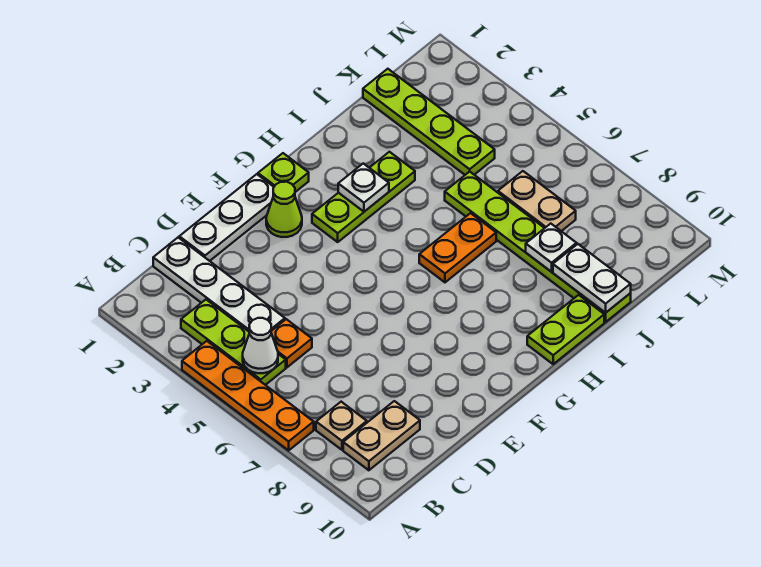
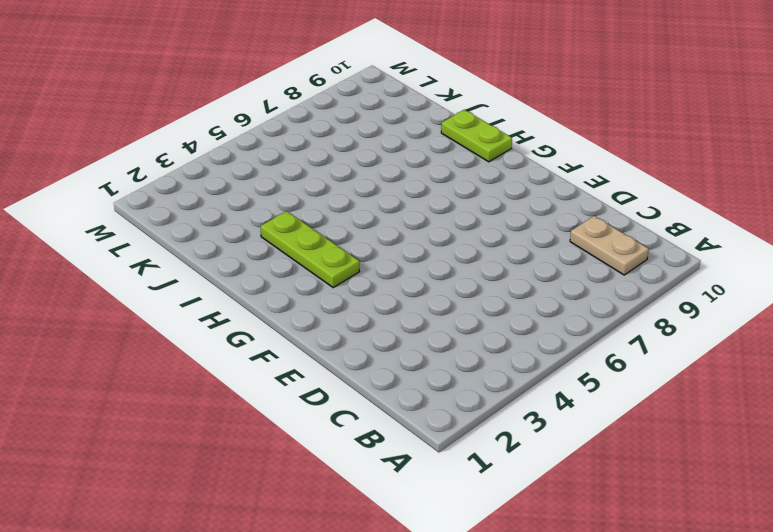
none -> orange plate A4:A7 level 1
none -> lime plate B3:B5 level 1
none -> tan plate B8 level 1

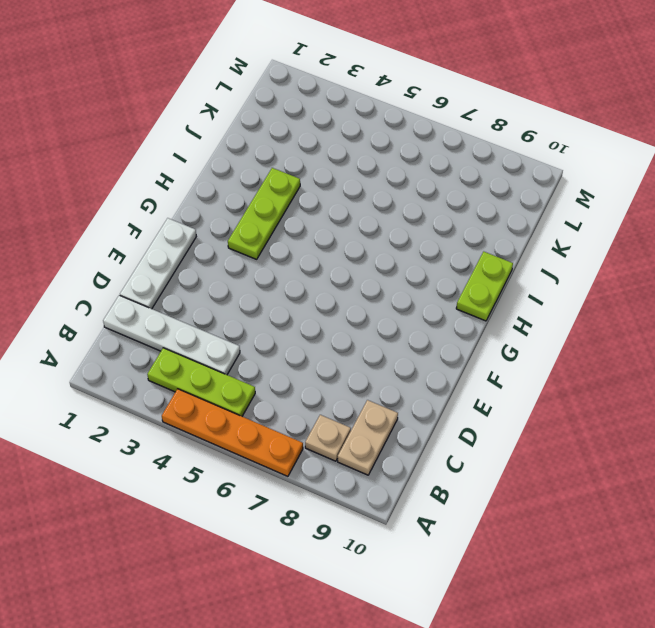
none -> orange plate C5 level 1
none -> lime cone F2 level 1
none -> lime plate G1 level 1

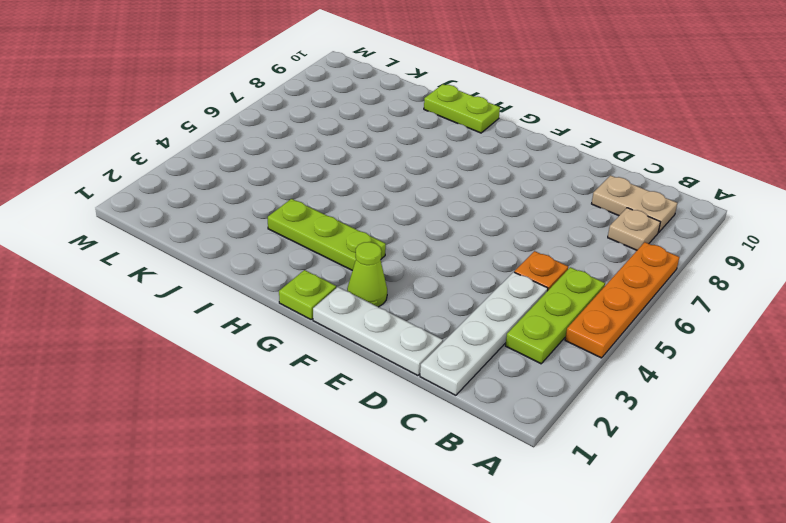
none -> orange plate H6:I6 level 1
none -> lime plate J5:J10 level 1
none -> lime plate K1:K4 level 1

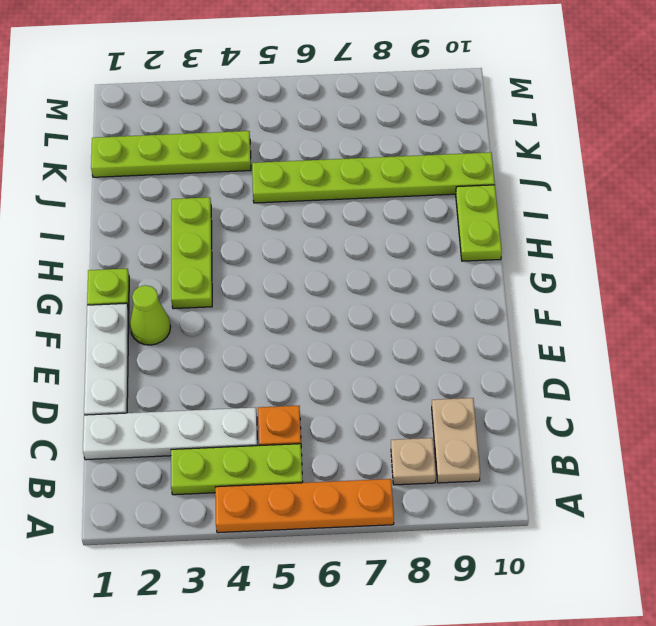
none -> orange plate H6:I6 level 1
none -> tan plate K6:K7 level 1
none -> white cone B5 level 2

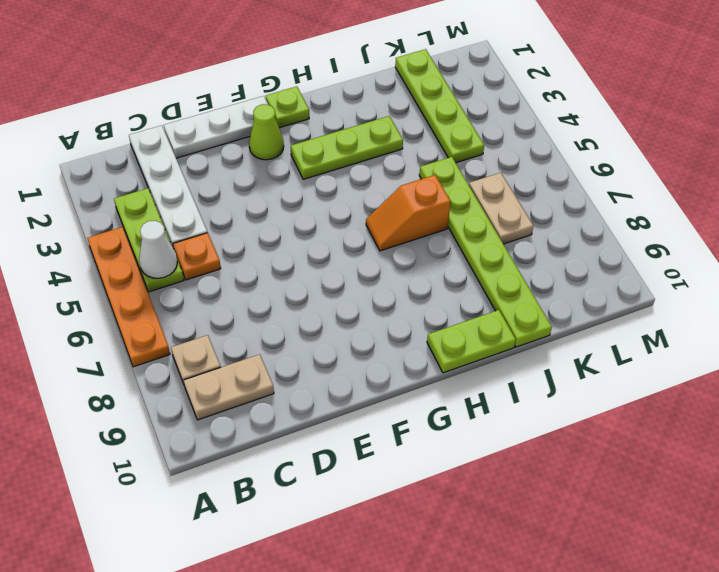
orange slope H6:I6 level 1 top I -> orange plate H6:I6 level 1
none -> white plate H3 level 2
none -> white plate J8 level 2
none -> white plate J9:J10 level 2

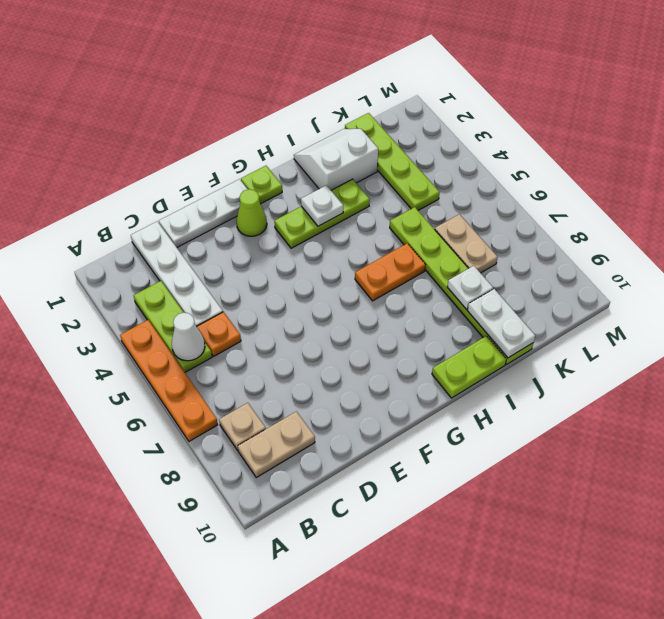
white slope I1:J2 level 1 top 2 -> none

